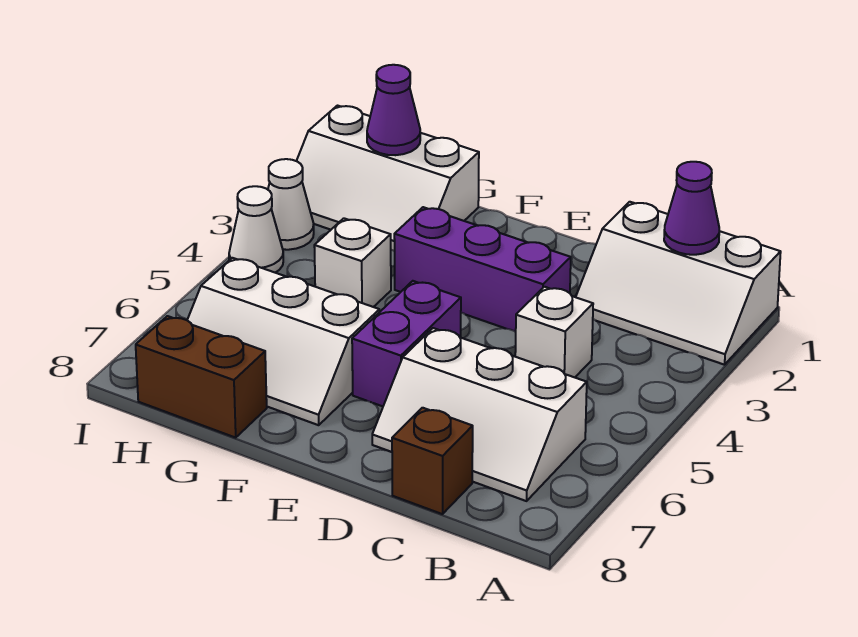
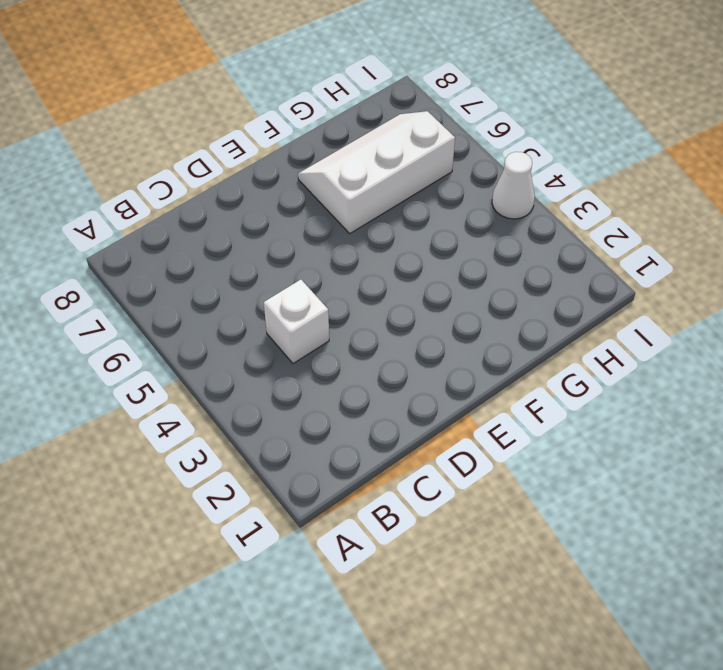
none -> white slope A1:C2 level 1 top 1
none -> white slope B6:D7 level 1 top 6
none -> brown brick C8 level 1

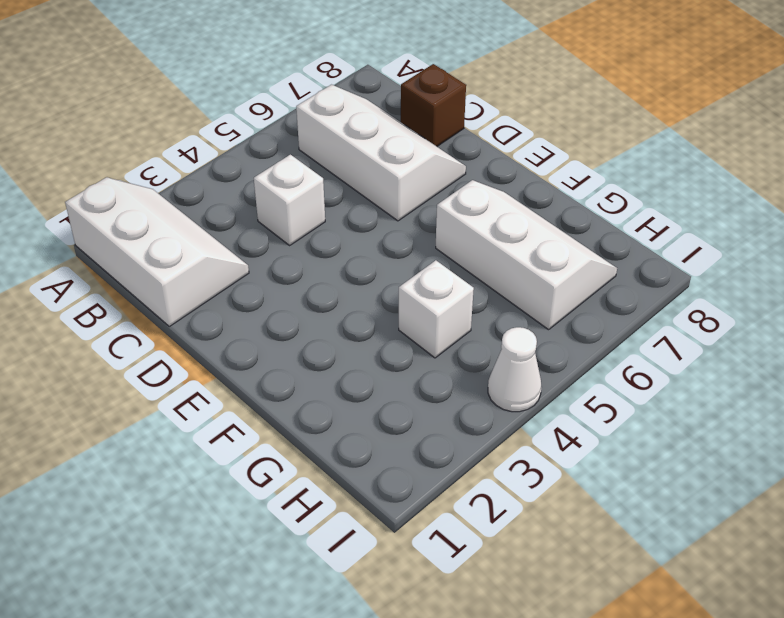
none -> purple brick D3:F3 level 1
none -> purple brick E5:E6 level 1
none -> white slope G1:I2 level 1 top 1

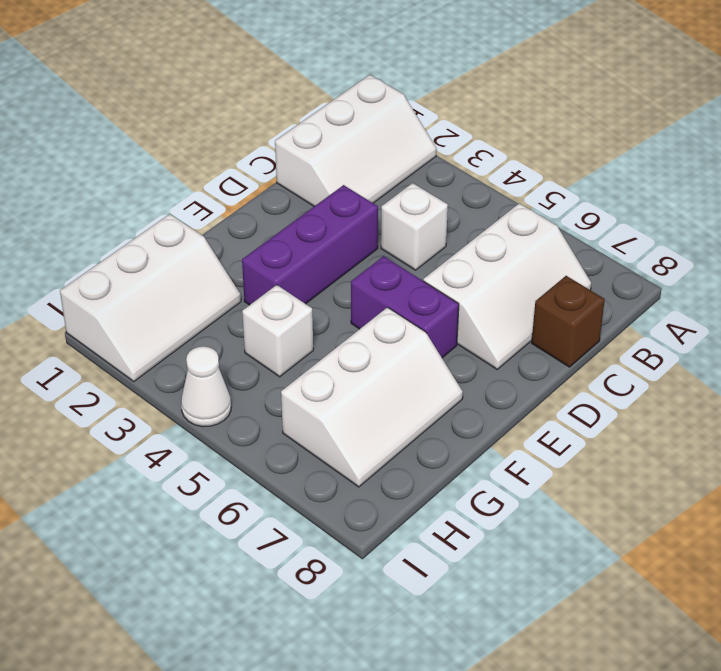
none -> brown brick G8:H8 level 1
none -> white cone I3 level 1
none -> purple cone B1 level 2

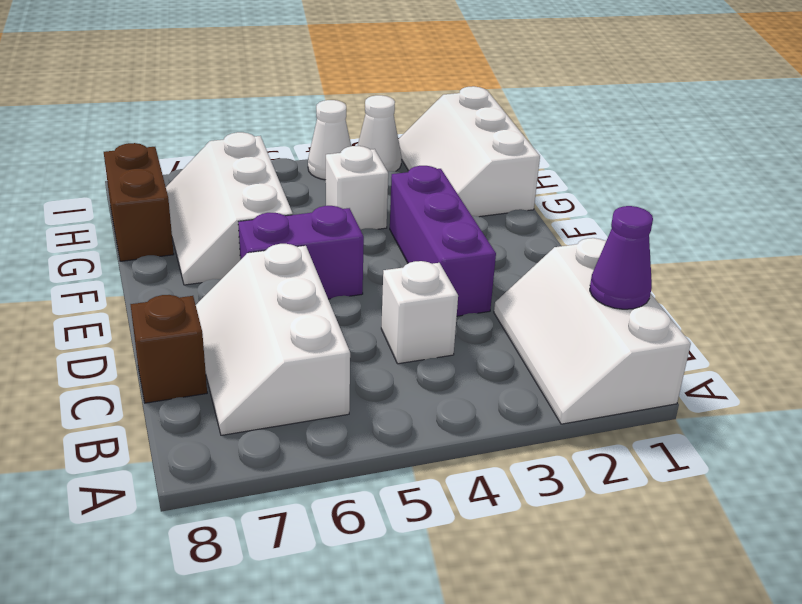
none -> purple cone H1 level 2

